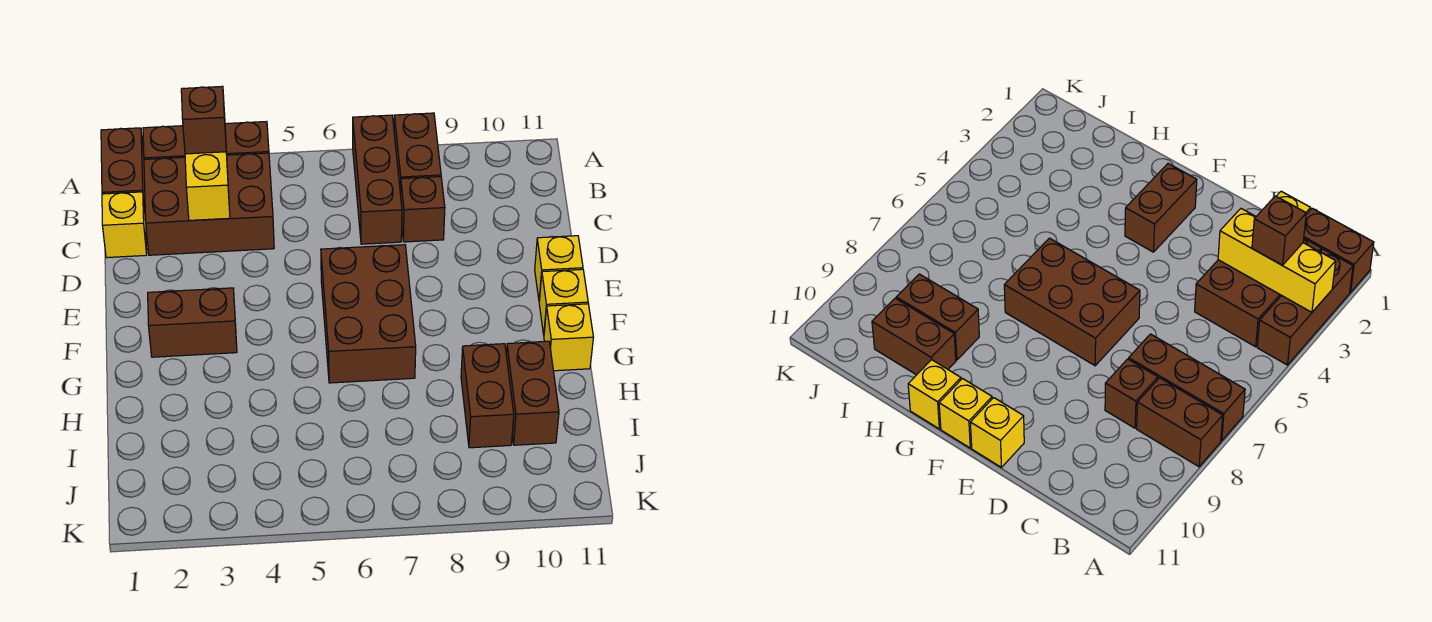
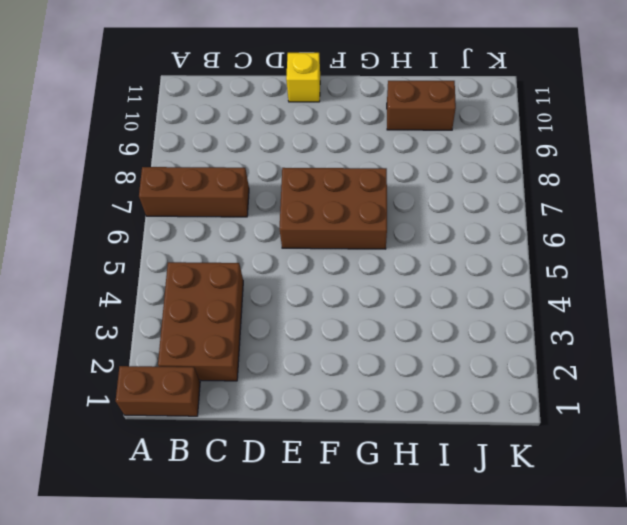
none -> brown brick A2:A4 level 1
none -> brown brick A8:B8 level 1
none -> yellow brick C1 level 1

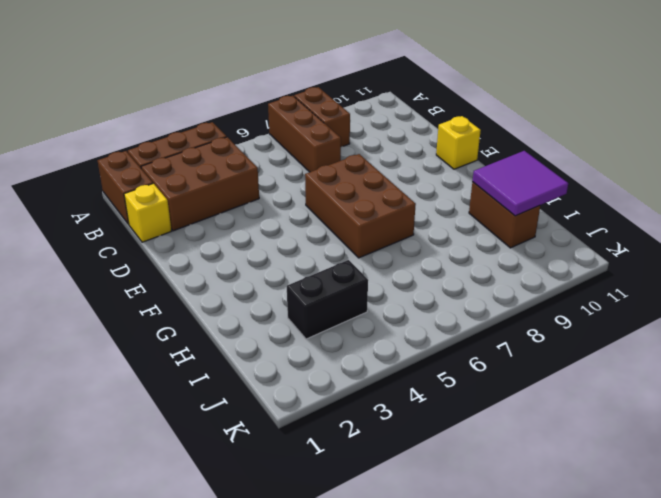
purple tile H10:I11 level 2 -> none
black brick I3:I4 level 1 -> none
none -> brown brick C8 level 1
none -> brown brick F2:F3 level 1
none -> yellow brick F11 level 1

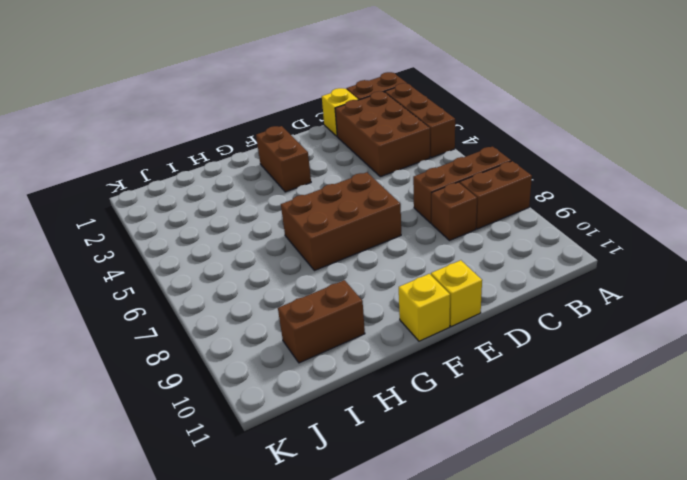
none -> yellow brick G11 level 1
none -> brown brick H9:I9 level 1
none -> yellow brick A3:C3 level 2

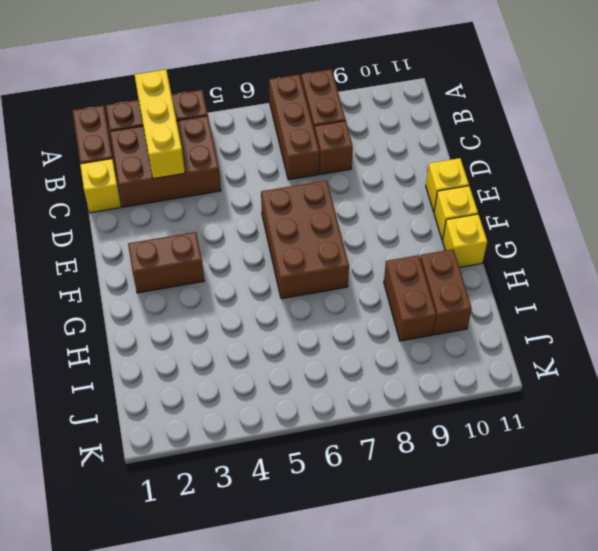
none -> brown brick B3 level 3

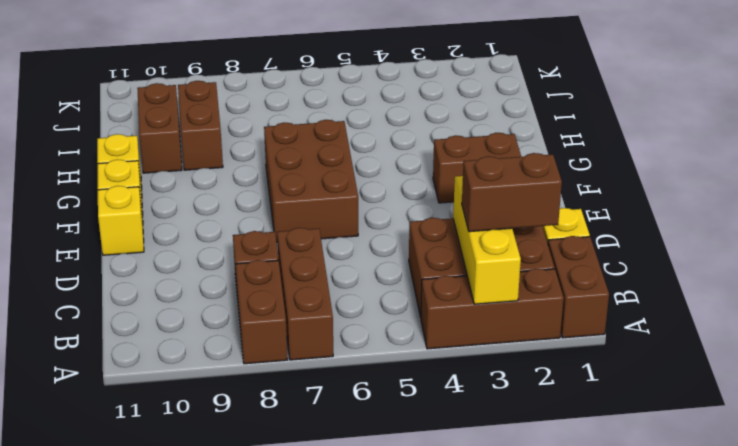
brown brick B2:B3 level 3 -> brown brick B3 level 3

